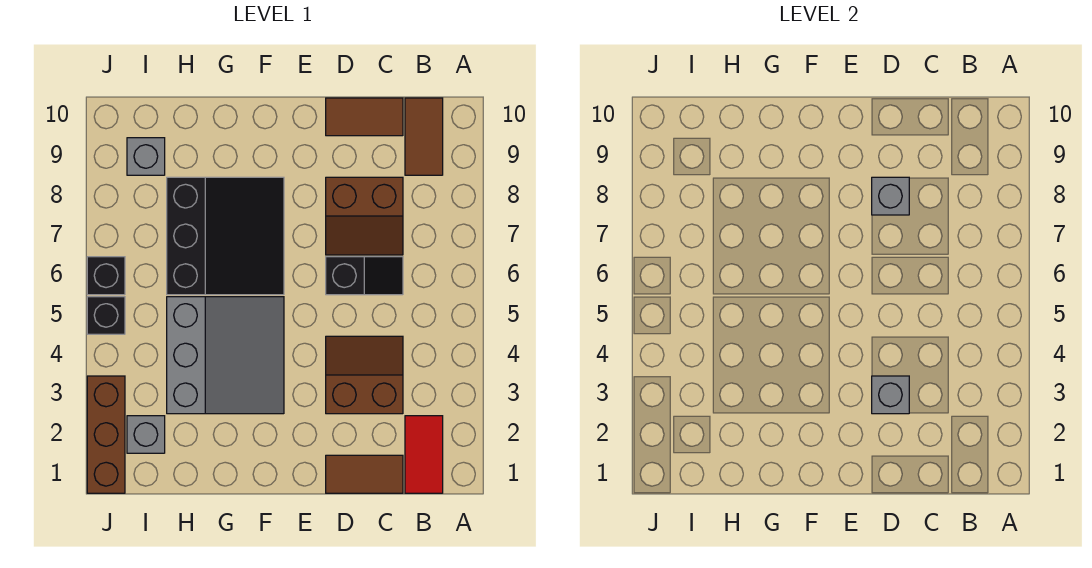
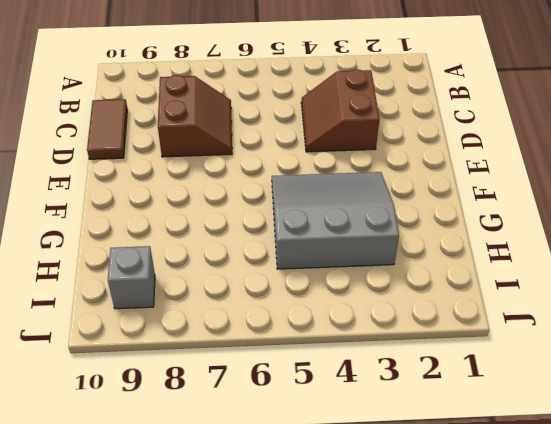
none -> red tile B1:B2 level 1
none -> brown tile B9:B10 level 1
none -> brown tile C1:D1 level 1

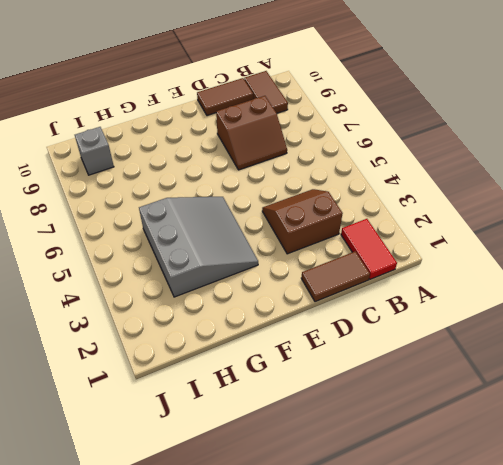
none -> black slope C6:D6 level 1 top D
none -> black slope F6:H8 level 1 top H
none -> grey brick I2 level 1

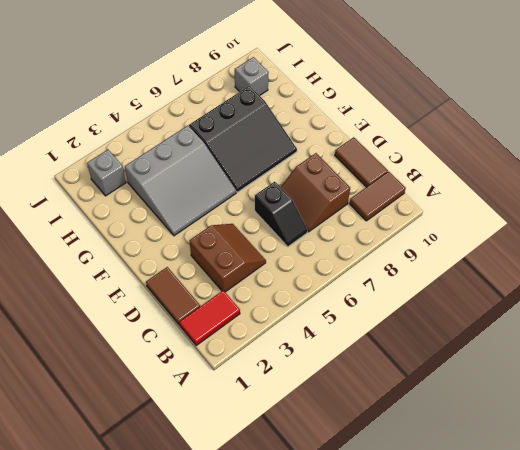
none -> brown brick J1:J3 level 1
none -> black brick J5 level 1
none -> black brick J6 level 1

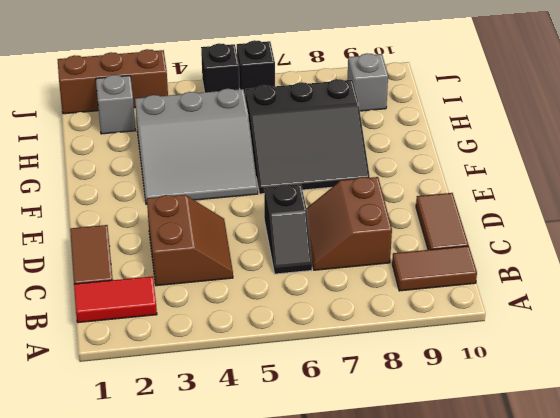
none -> grey brick D3 level 2
none -> grey brick D8 level 2

